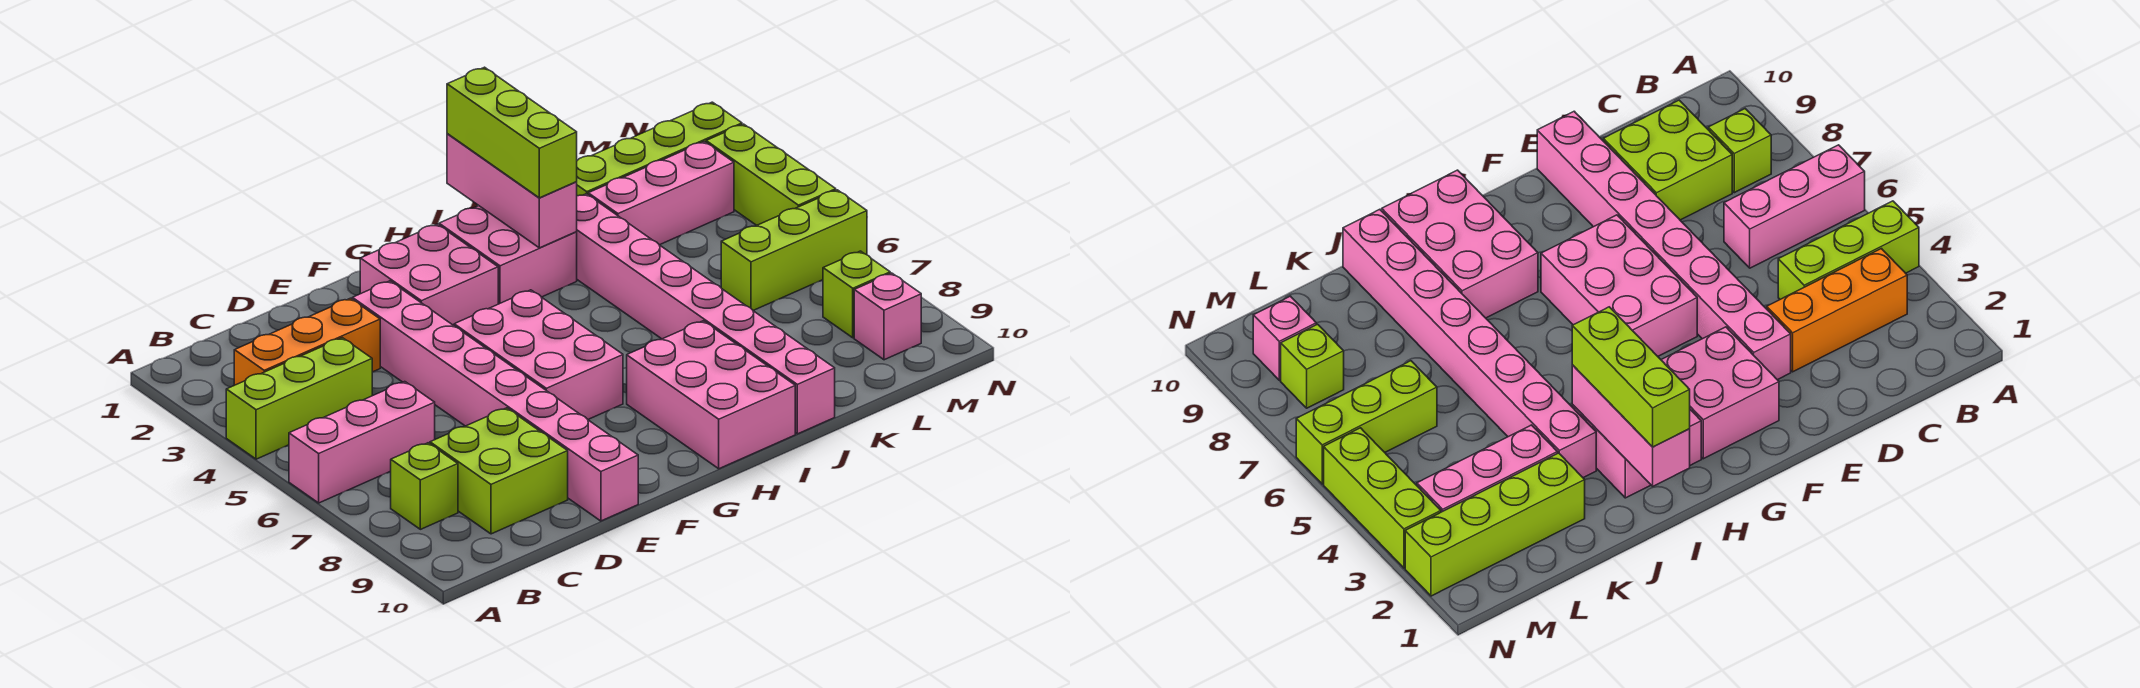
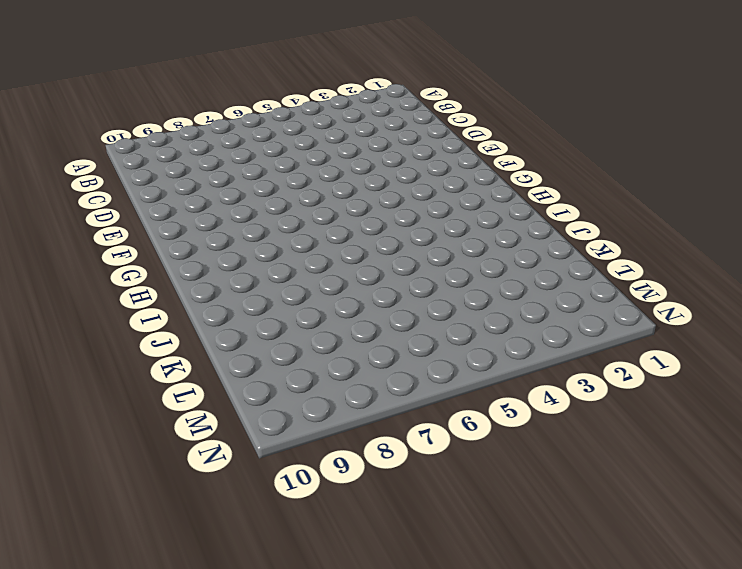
none -> lime brick A4:C4 level 1
none -> pink brick A6:C6 level 1
none -> orange brick B3:D3 level 1

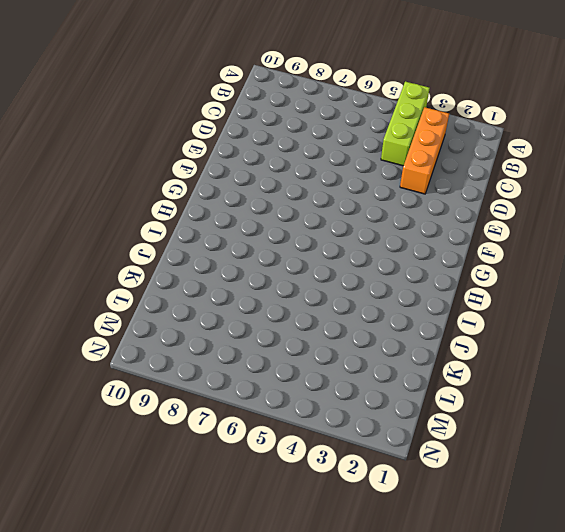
none -> pink brick A6:C6 level 1
none -> lime brick B8 level 1
none -> lime brick C8:D9 level 1

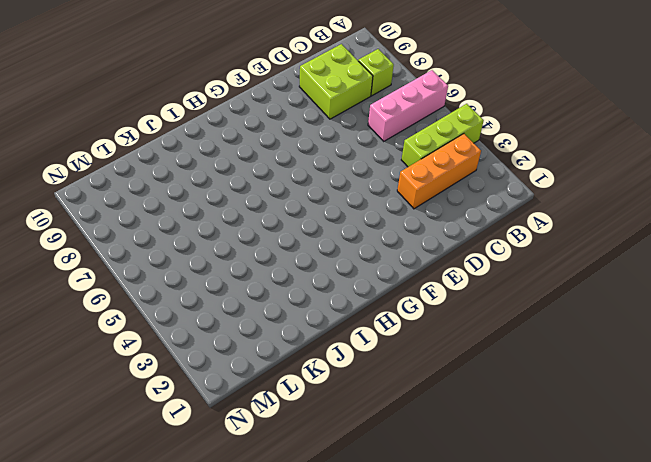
none -> pink brick E3:E10 level 1
none -> pink brick F2:G3 level 1
none -> pink brick F5:G7 level 1

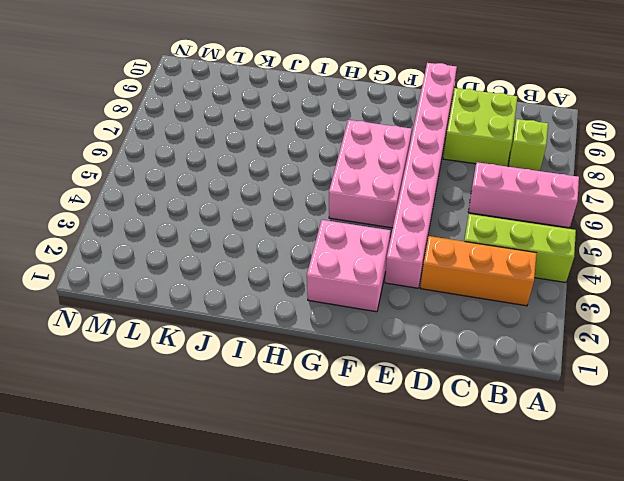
none -> pink brick H2:I3 level 1
none -> pink brick H8:I10 level 1
none -> pink brick J3:J10 level 1

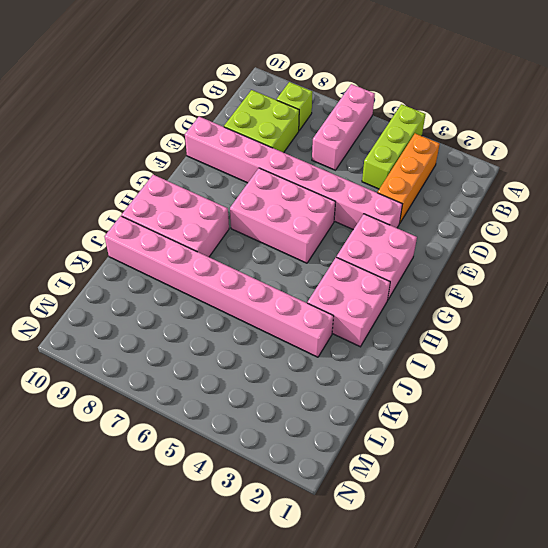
none -> lime brick K2:N2 level 1
none -> pink brick K3:M3 level 1
none -> lime brick L6:N6 level 1

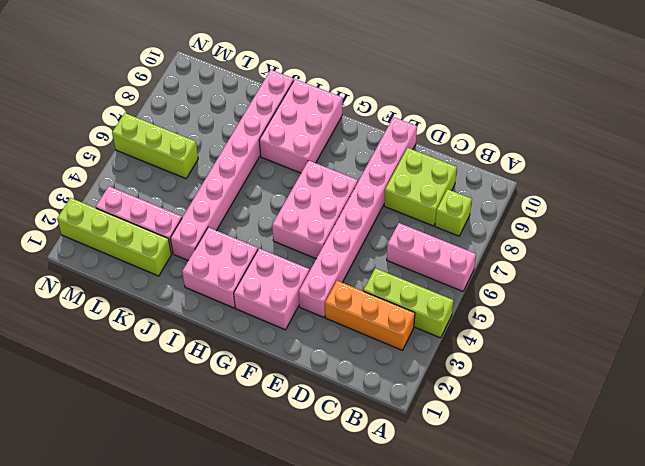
none -> lime brick M8 level 1
none -> pink brick M9 level 1
none -> lime brick N3:N5 level 1

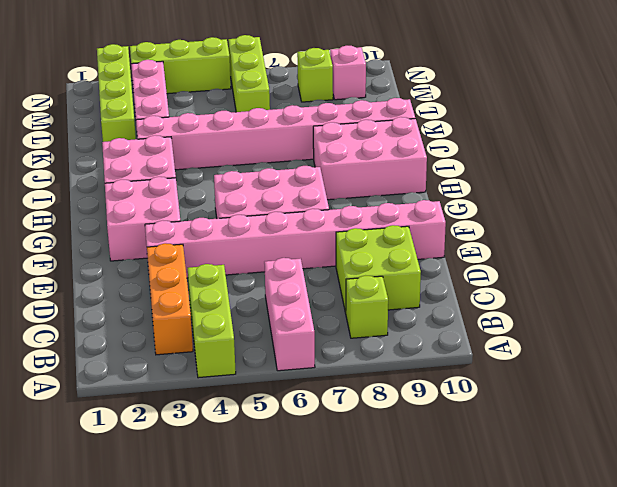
none -> pink brick I1:I3 level 2
none -> lime brick I1:I3 level 3

